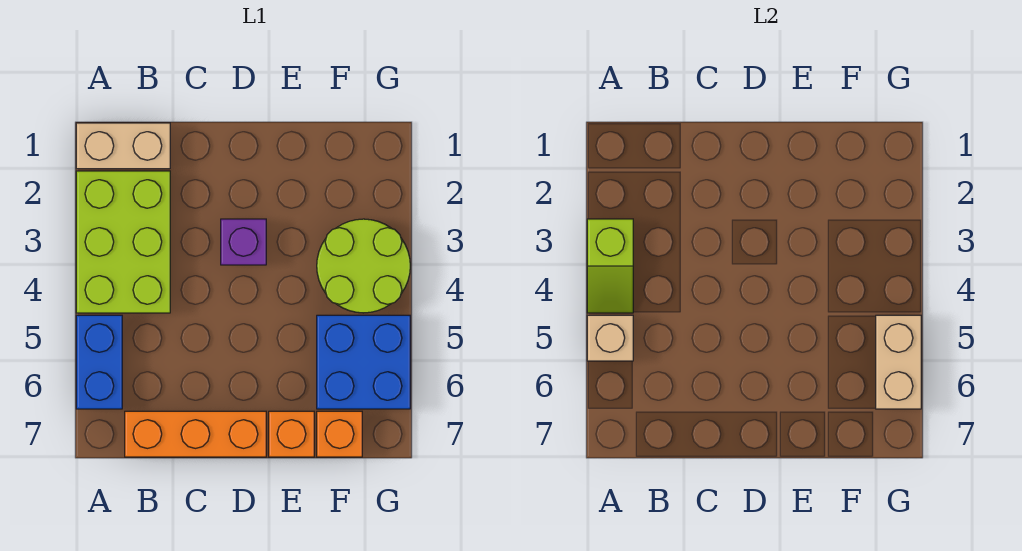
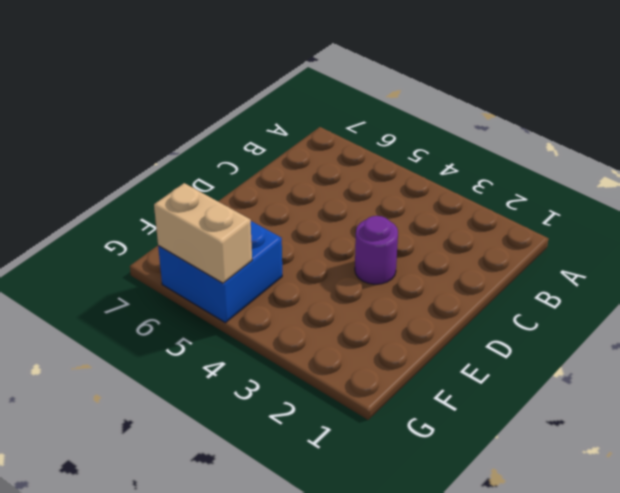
purple round brick D3 level 1 -> purple brick D3 level 1
none -> tan brick A1:B1 level 1
none -> lime brick A2:B4 level 1
none -> blue brick A5:A6 level 1

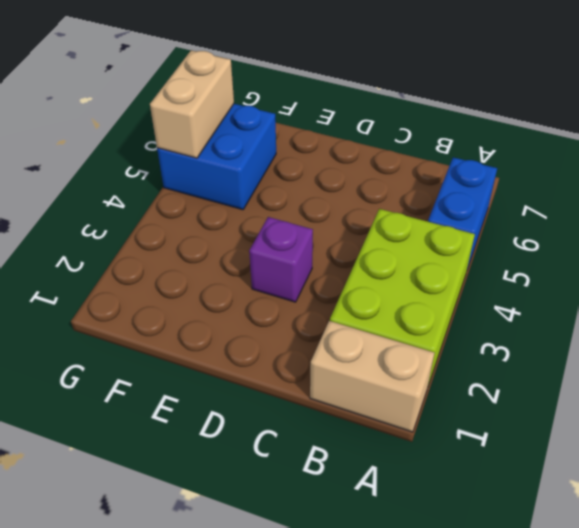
none -> orange brick B7:D7 level 1
none -> orange brick E7 level 1
none -> lime round brick F3:G4 level 1

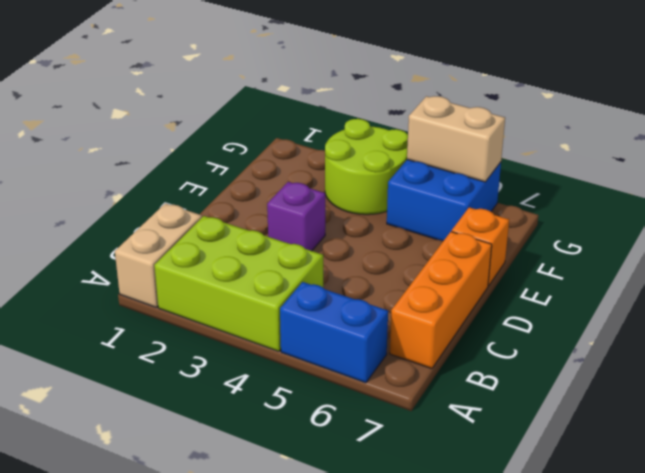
none -> orange brick F7 level 1
none -> lime slope A3:A4 level 2 top 3
none -> tan brick A5 level 2

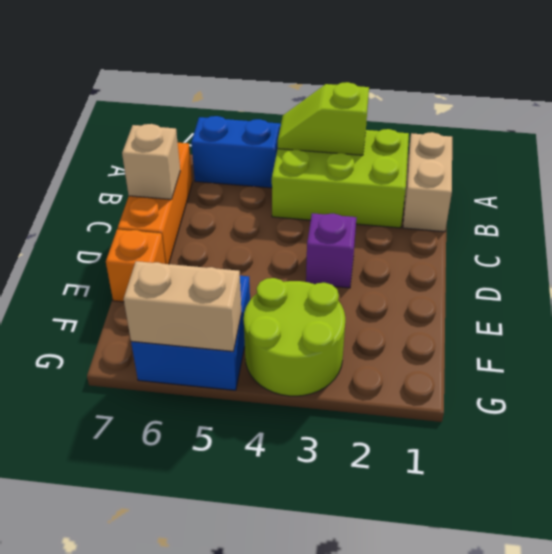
tan brick C7 level 2 -> tan brick A5 level 2
none -> orange brick F7 level 1

